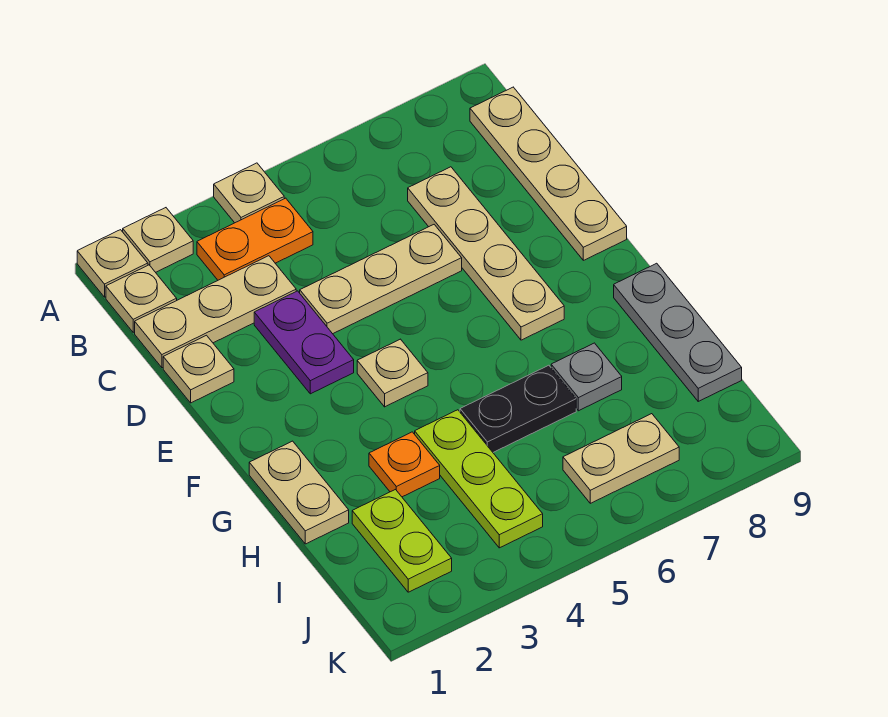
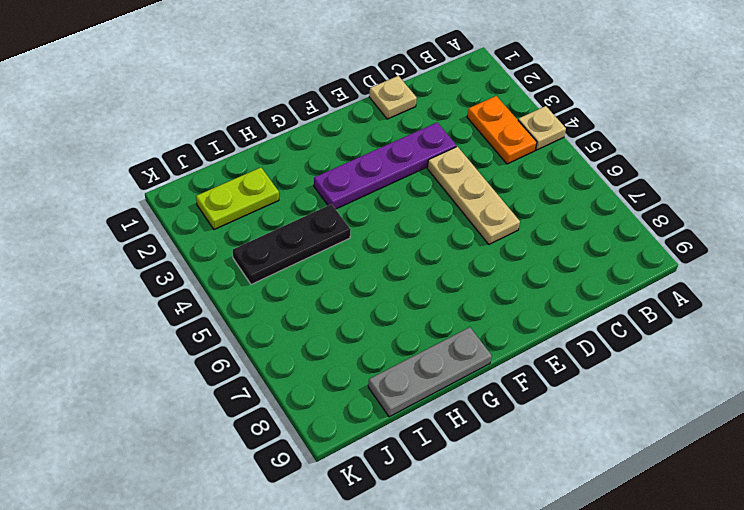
purple plate D3:G3 level 1 -> purple plate D3:E3 level 1
black plate H4:J4 level 1 -> lime plate H4:J4 level 1
none -> tan plate A1 level 1
none -> tan plate A2 level 1
none -> tan plate B1 level 1

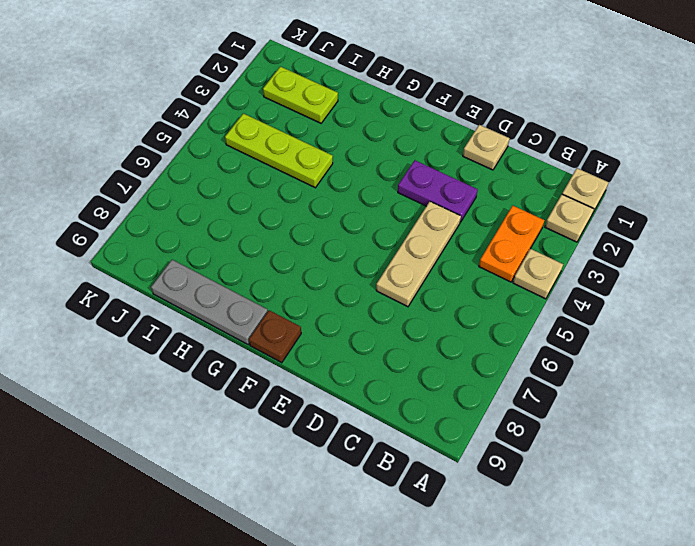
brown plate F9 level 1 -> none
none -> tan plate B1 level 1
none -> tan plate B9:E9 level 1
none -> tan plate C1:C3 level 1

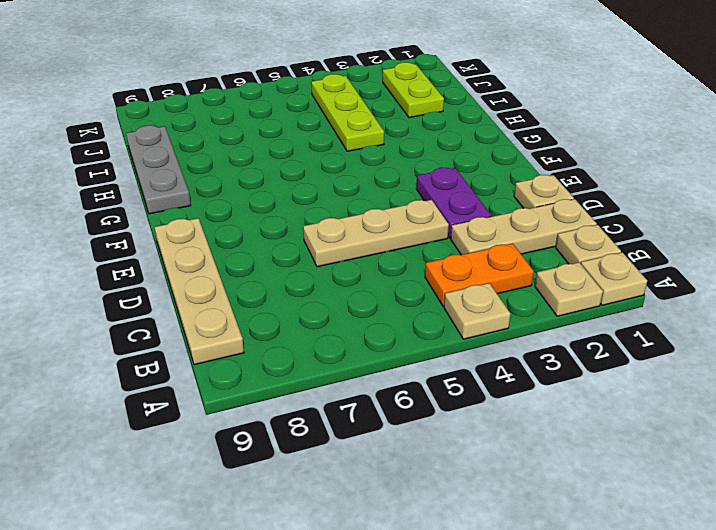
none -> tan plate C7:F7 level 1
none -> tan plate F4 level 1
none -> tan plate G1:H1 level 1

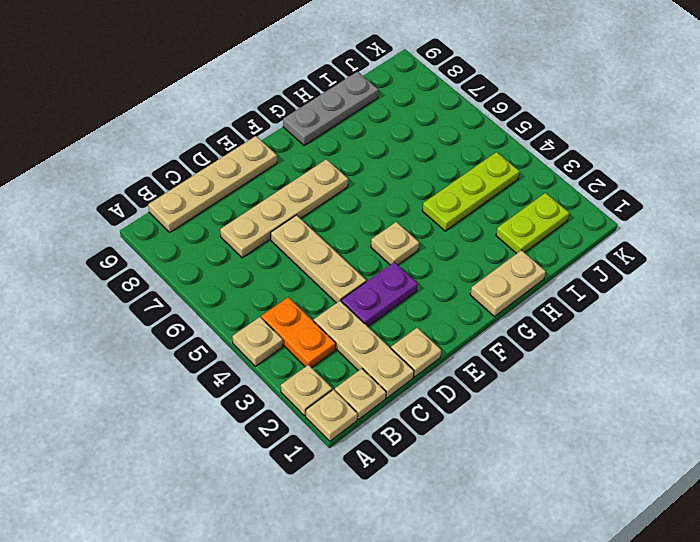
none -> orange plate H3 level 1
none -> black plate H5:H6 level 1
none -> grey plate H7 level 1

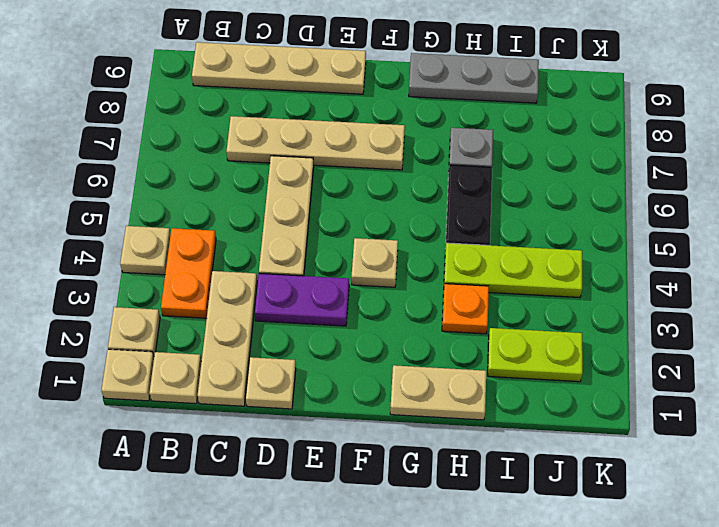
none -> tan plate J6:J7 level 1

